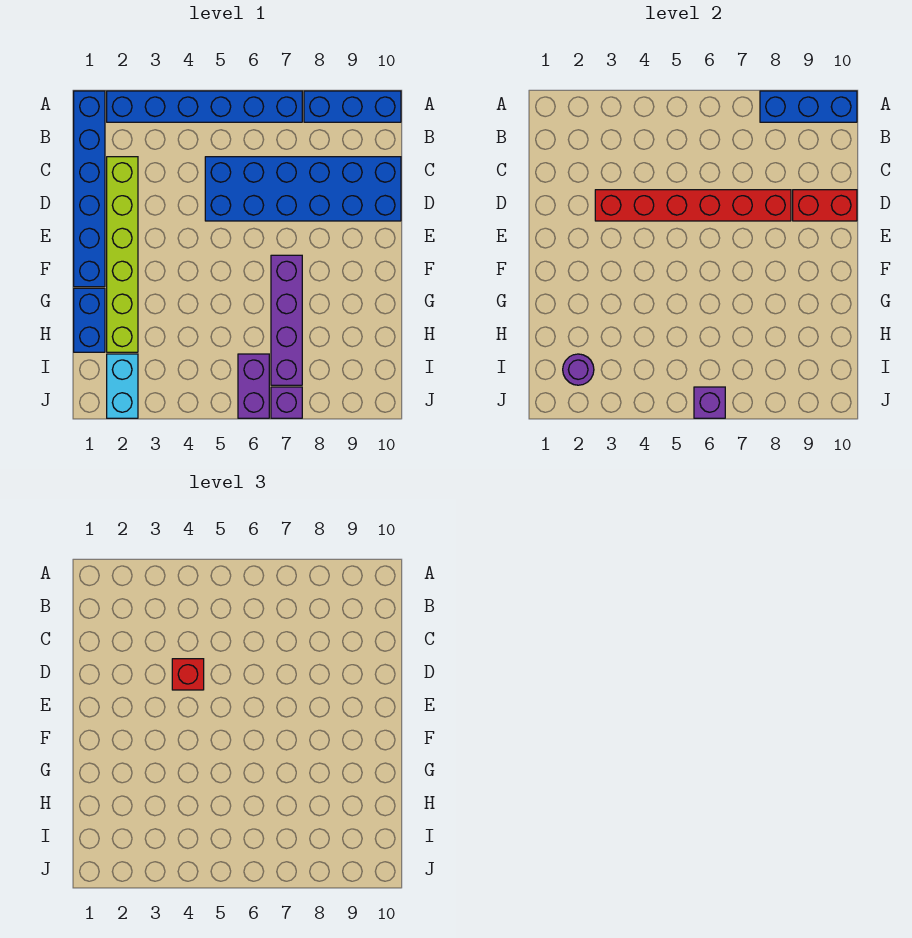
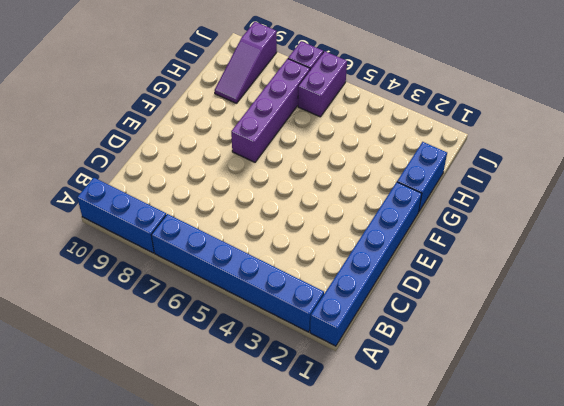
purple slope H9:J9 level 1 top J -> none
none -> lime brick C2:H2 level 1
none -> blue brick C5:D10 level 1
none -> cyan brick I2:J2 level 1

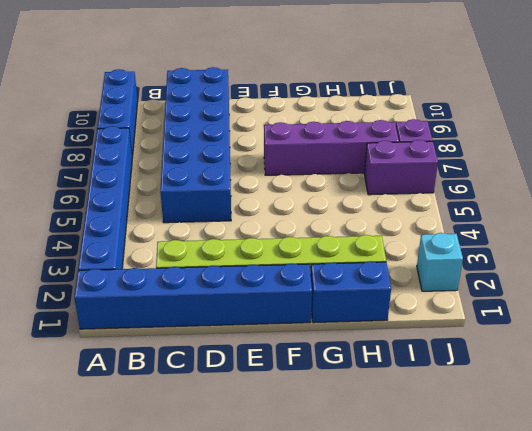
cyan brick J2 level 1 -> cyan brick I2:J2 level 1
none -> blue brick A8:A10 level 2
none -> red brick D3:D8 level 2
none -> red brick D9:D10 level 2

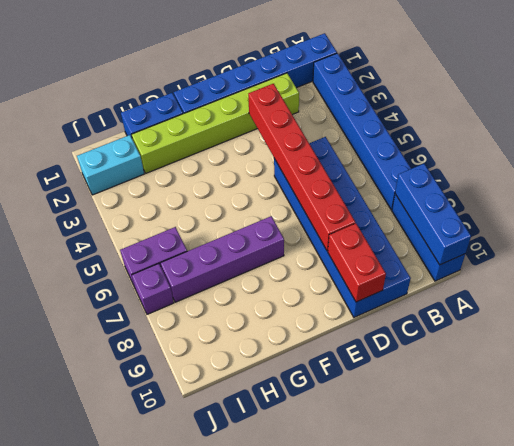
none -> purple round brick I2 level 2
none -> purple brick J6 level 2
none -> red brick D4 level 3

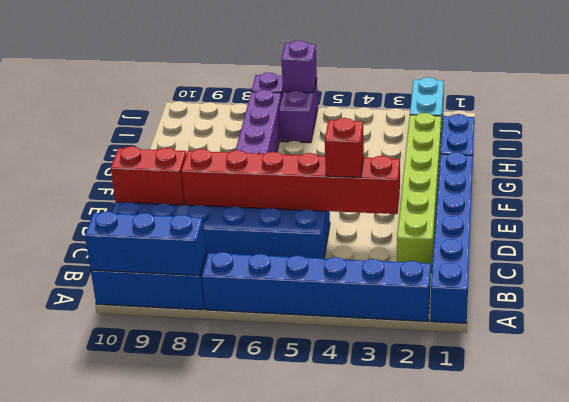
none -> purple round brick I2 level 2

